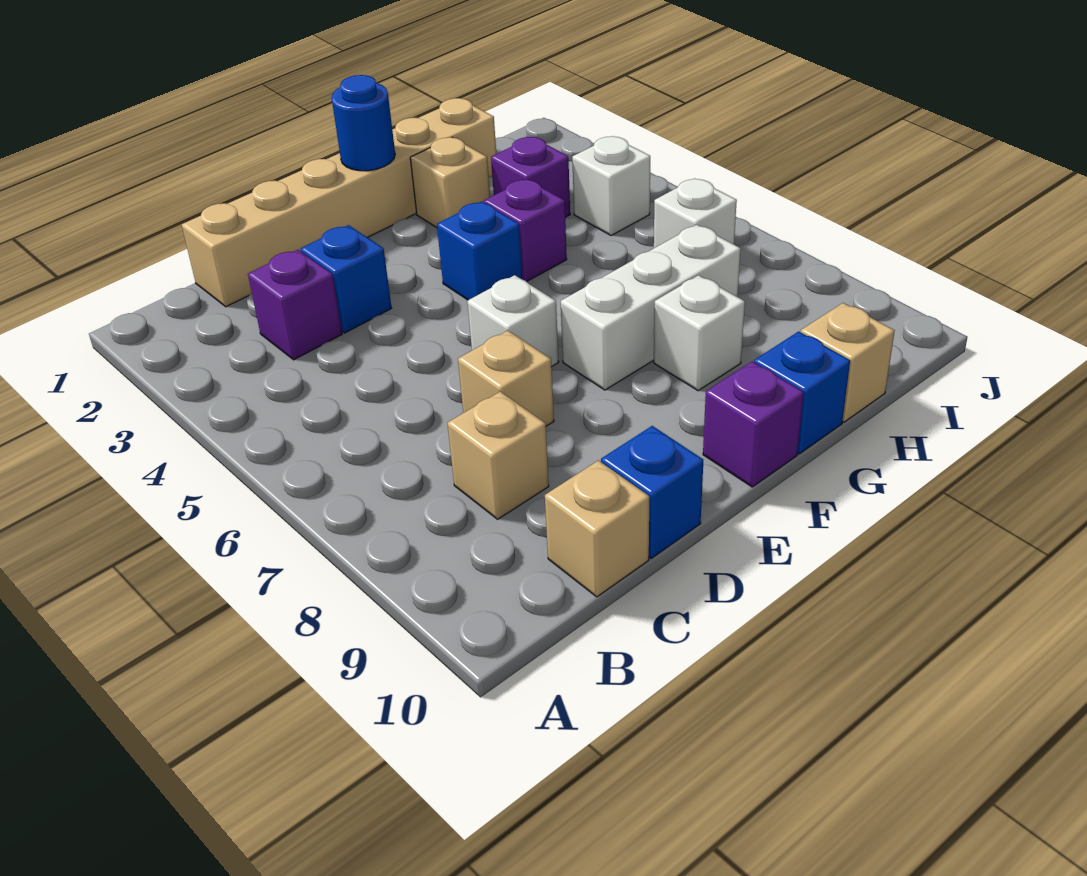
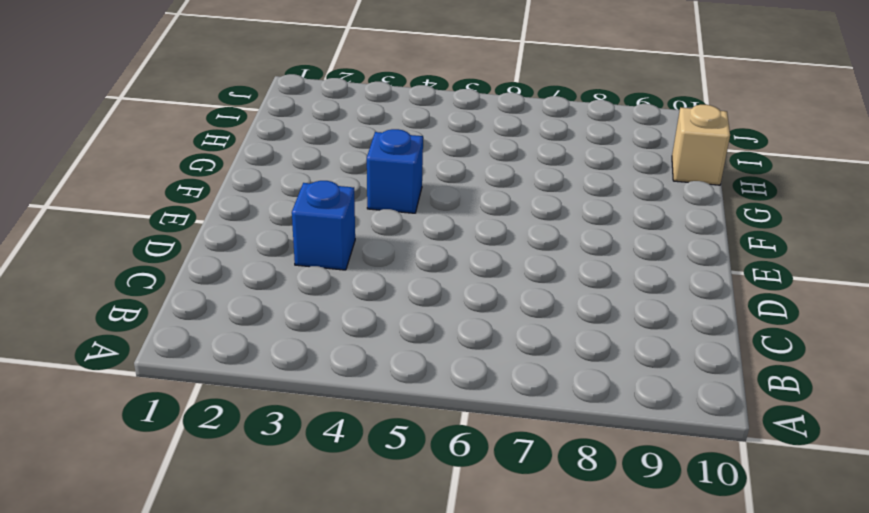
none -> tan brick C1:H1 level 1
none -> purple brick C3 level 1
none -> tan brick C8 level 1

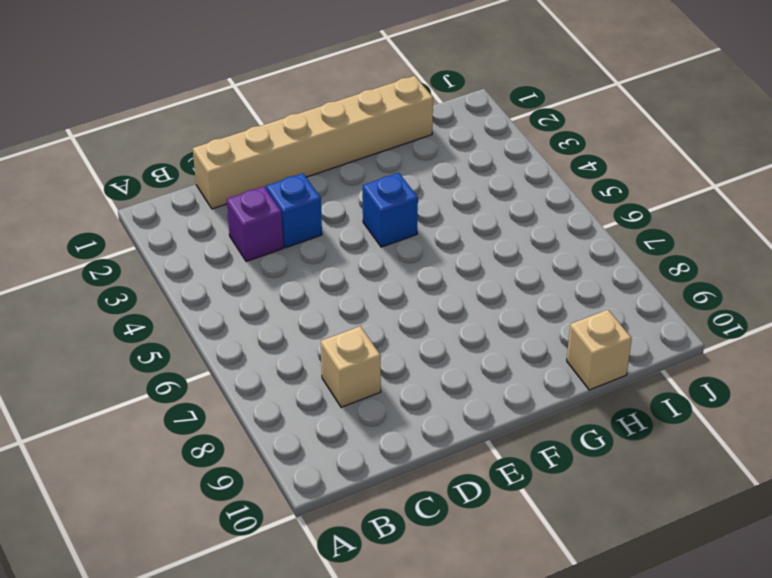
none -> tan brick C10 level 1
none -> tan brick D7 level 1
none -> blue brick D10 level 1

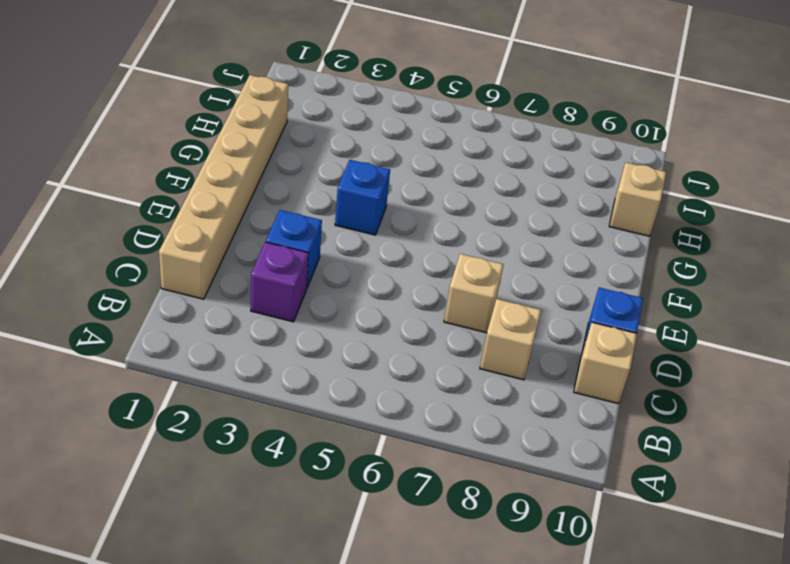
none -> white brick E6 level 1
none -> white brick F7:H7 level 1
none -> purple brick F10 level 1

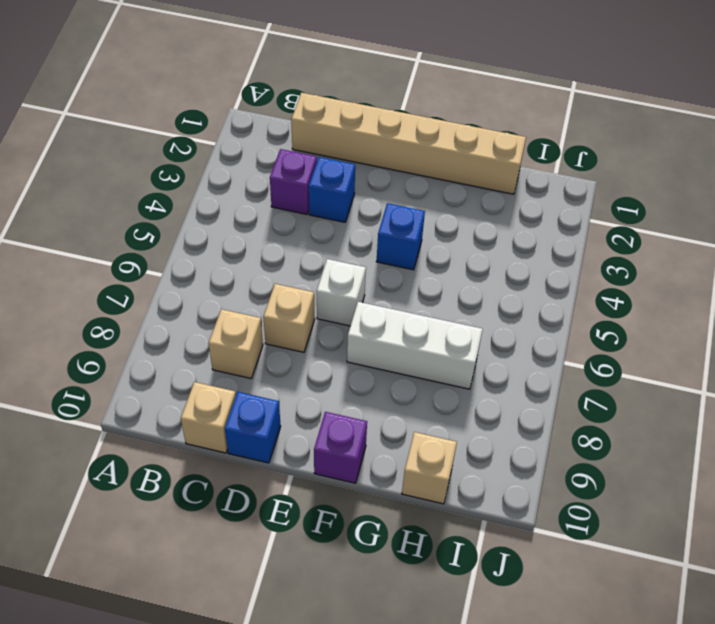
none -> tan brick G2 level 1
none -> purple brick G4 level 1
none -> white brick G8 level 1

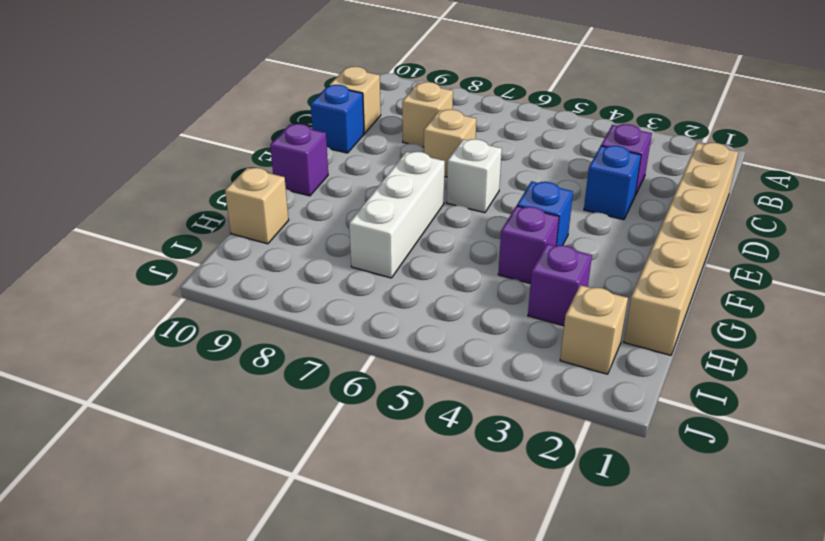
tan brick I2 level 1 -> tan brick G2 level 1
none -> white brick G8 level 1
none -> blue brick G10 level 1
none -> white brick I4 level 1

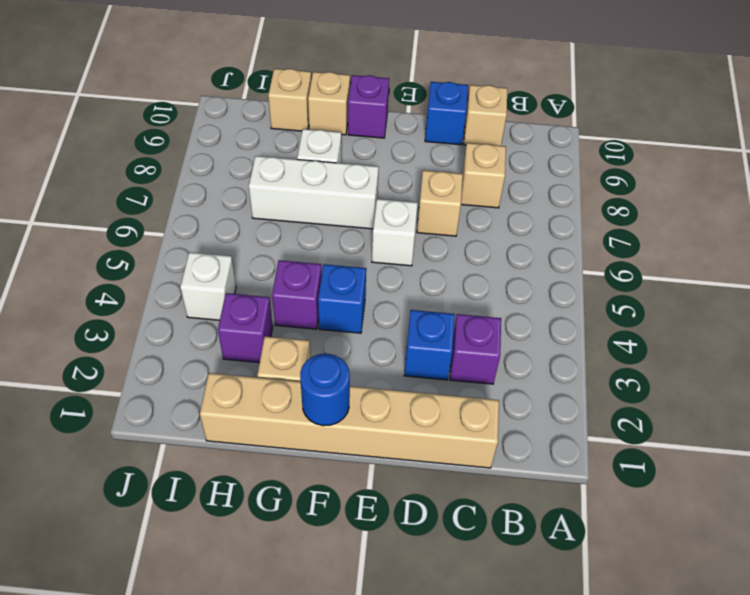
tan brick G10 level 1 -> blue brick G10 level 1
none -> white brick I6 level 1

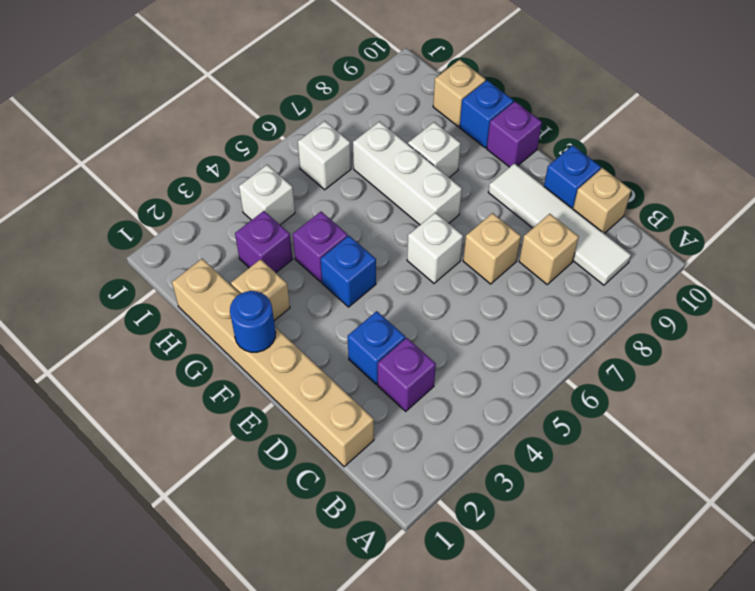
white tile B9:E9 level 1 -> none

